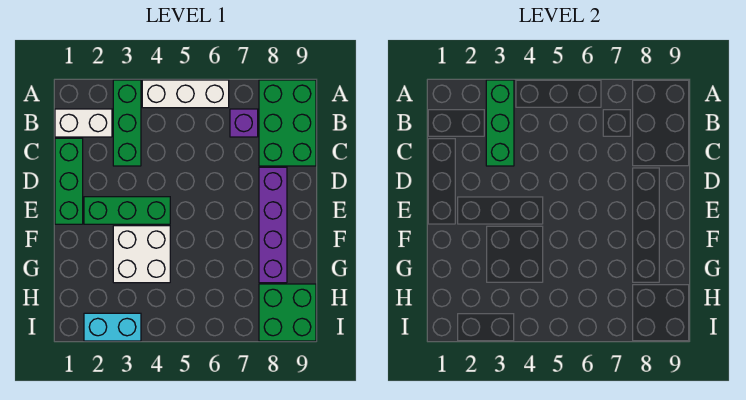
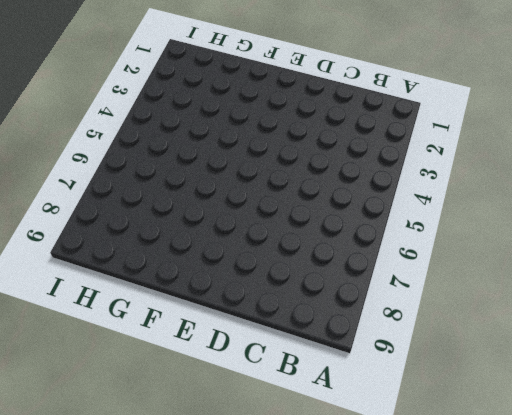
none -> green brick A3:C3 level 1
none -> white brick A4:A6 level 1
none -> green brick A8:C9 level 1

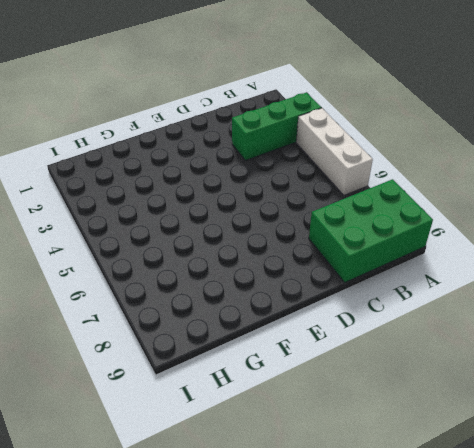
none -> white brick B1:B2 level 1
none -> purple brick B7 level 1
none -> green brick C1:E1 level 1

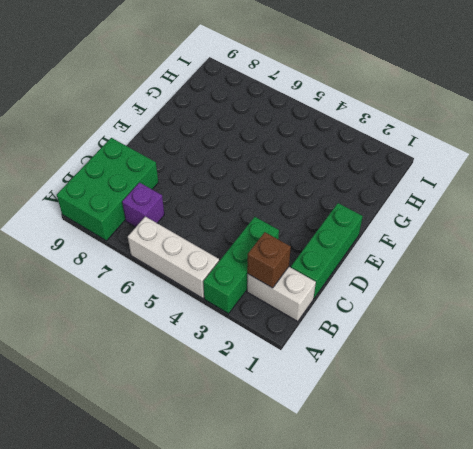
brown brick B2 level 2 -> none
none -> purple brick D8:G8 level 1
none -> green brick E2:E4 level 1
none -> white brick F3:G4 level 1

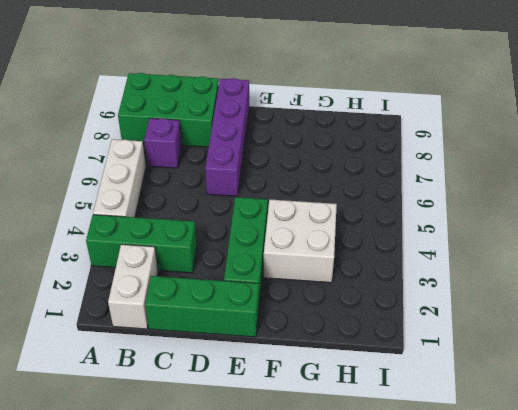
purple brick D6:D9 level 1 -> purple brick D8:G8 level 1
none -> green brick H8:I9 level 1
none -> cyan brick I2:I3 level 1
none -> green brick A3:C3 level 2

